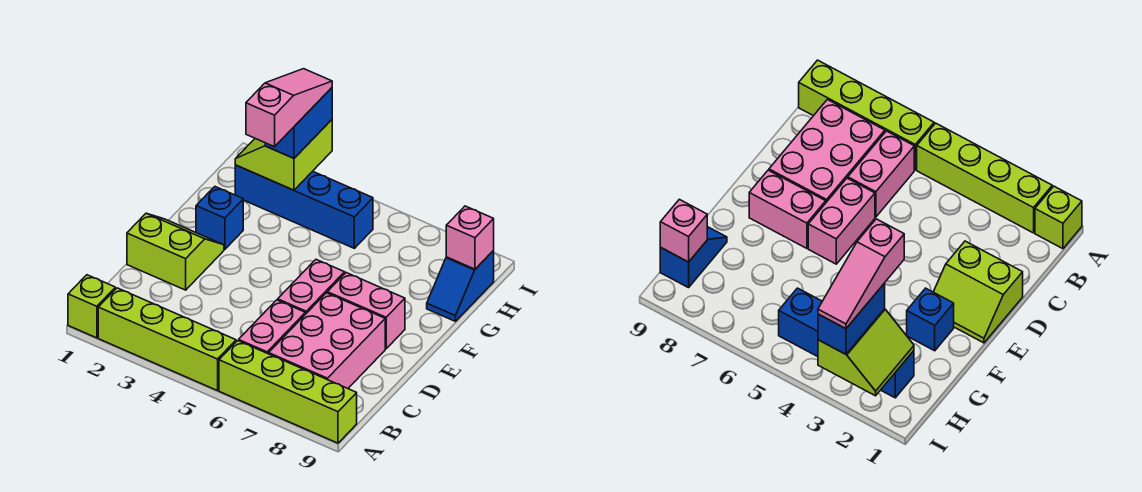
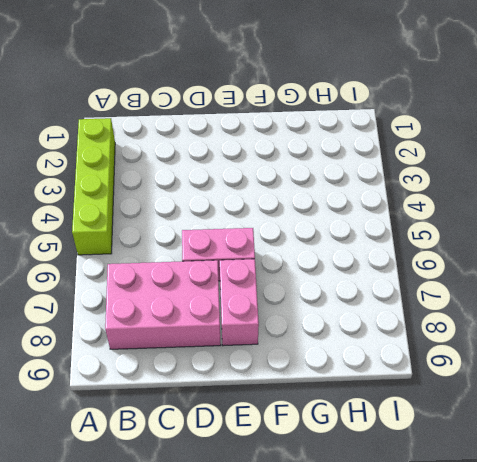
none -> lime brick A1 level 1
none -> lime brick A6:A9 level 1
none -> pink brick B6:C6 level 1

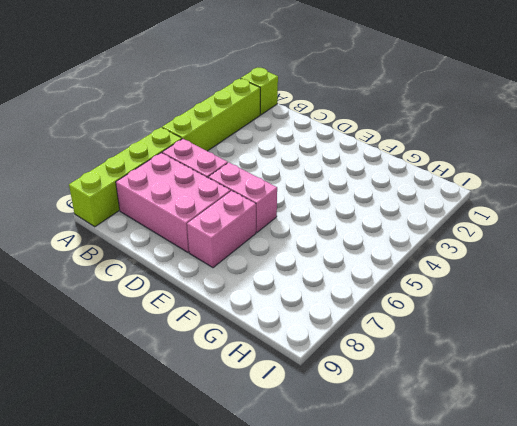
none -> lime slope D1:E2 level 1 top D
none -> blue brick F2 level 1
none -> blue slope G9:H9 level 1 top H

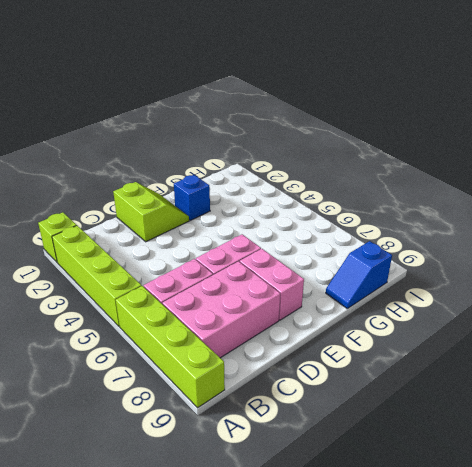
none -> blue brick H2:H5 level 1
none -> lime slope H2:I3 level 2 top 3
none -> pink brick H9 level 2

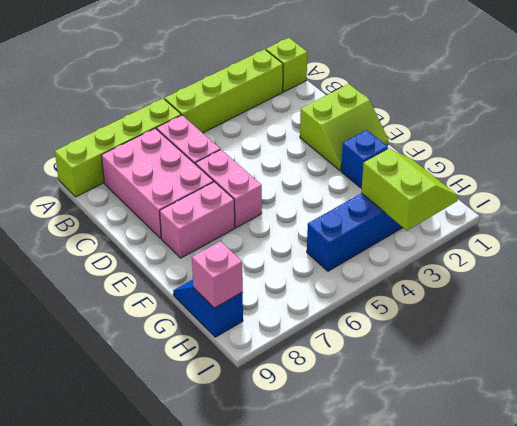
none -> blue brick H3:I3 level 3
none -> pink slope G3:I3 level 4 top G

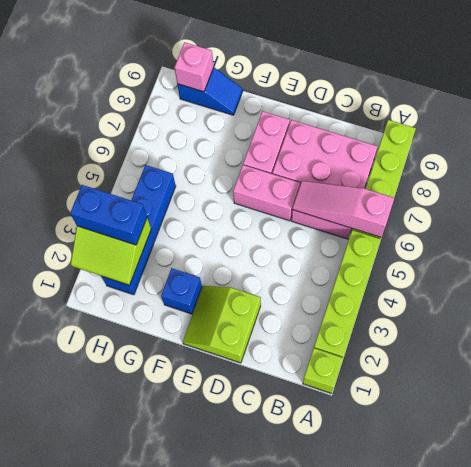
pink slope A6:C6 level 2 top A -> pink slope G3:I3 level 4 top G

